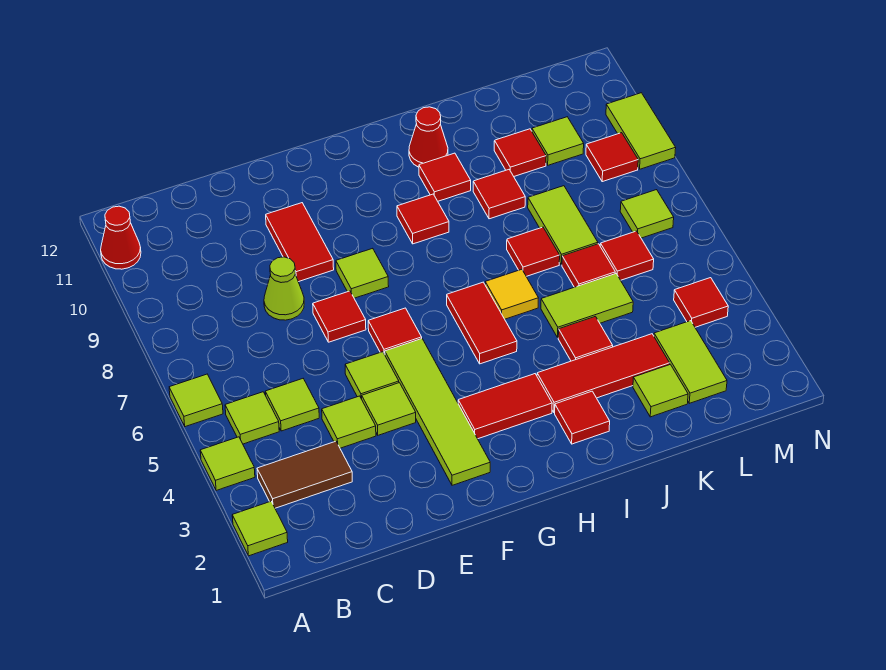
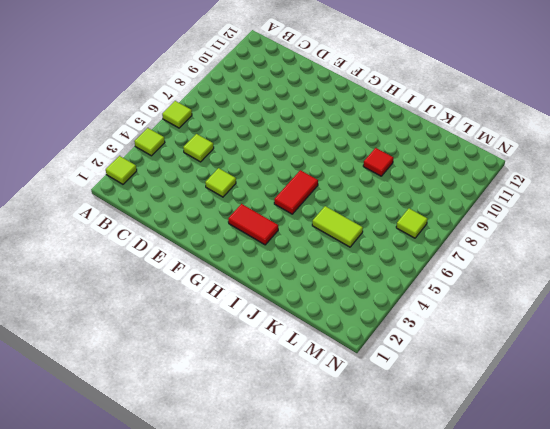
none -> red cone A11 level 1
none -> brown tile B3:C3 level 1
none -> lime tile B5 level 1
none -> lime tile D4 level 1

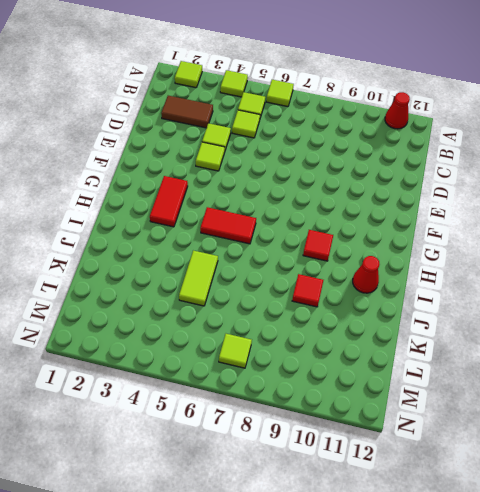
brown tile C2:C3 level 1 -> brown tile B3:C3 level 1
none -> lime cone D8 level 1
none -> lime tile E5 level 1
none -> red tile E7 level 1
none -> red tile E9:E10 level 1

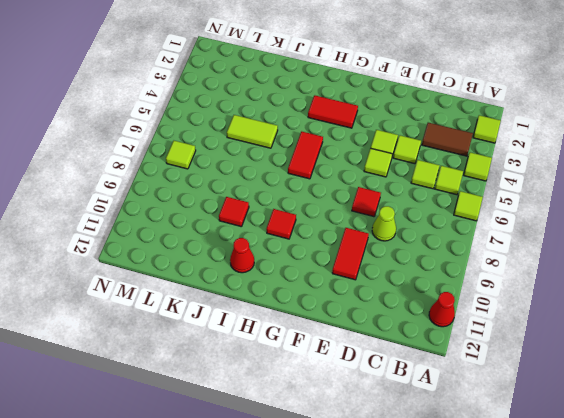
none -> lime tile F2:F5 level 1
none -> red tile F6 level 1
none -> lime tile F8 level 1
none -> red tile I2 level 1

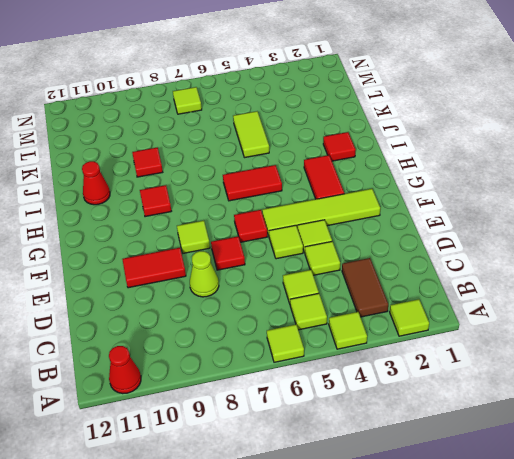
none -> red tile I3:K3 level 1
none -> yellow tile I6 level 1
none -> red tile I10 level 1
none -> red tile J4 level 1

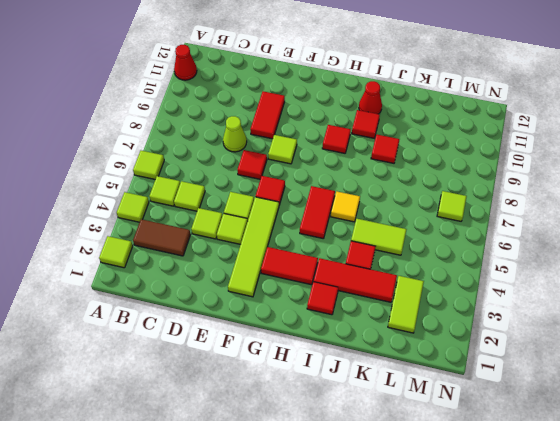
none -> red tile J7 level 1
none -> lime tile K2 level 1
none -> red tile K6 level 1
none -> lime tile K7:K8 level 1

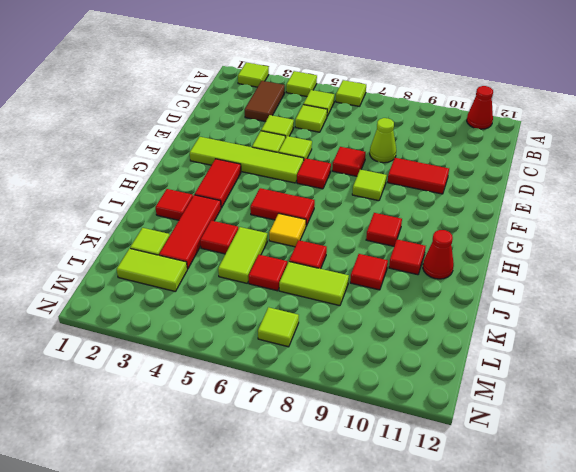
none -> red tile K10 level 1
none -> red tile L6 level 1
none -> lime tile L10 level 1
none -> red tile M4 level 1

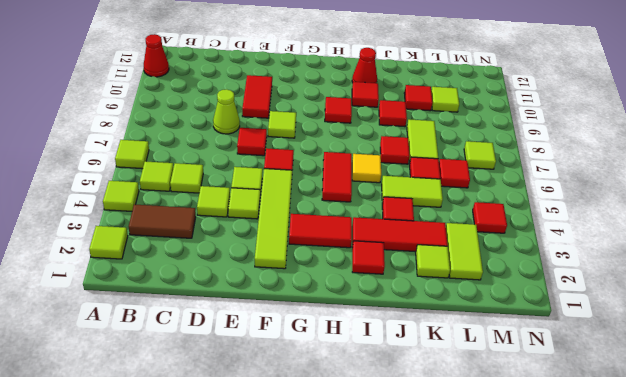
none -> red tile M9 level 1
none -> lime tile N9:N10 level 1

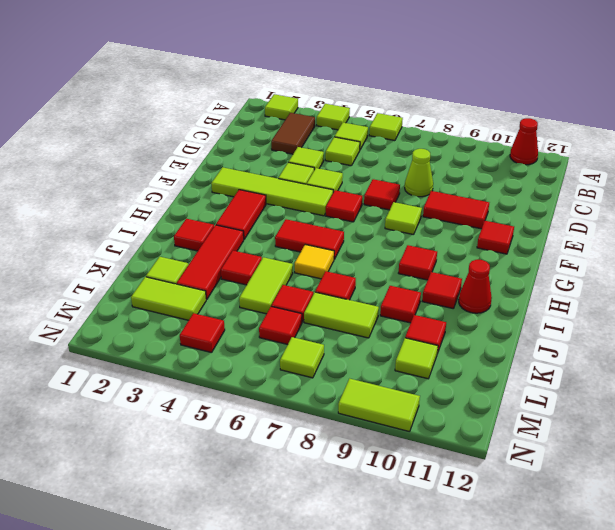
red tile F11 level 1 -> red tile M9 level 1

